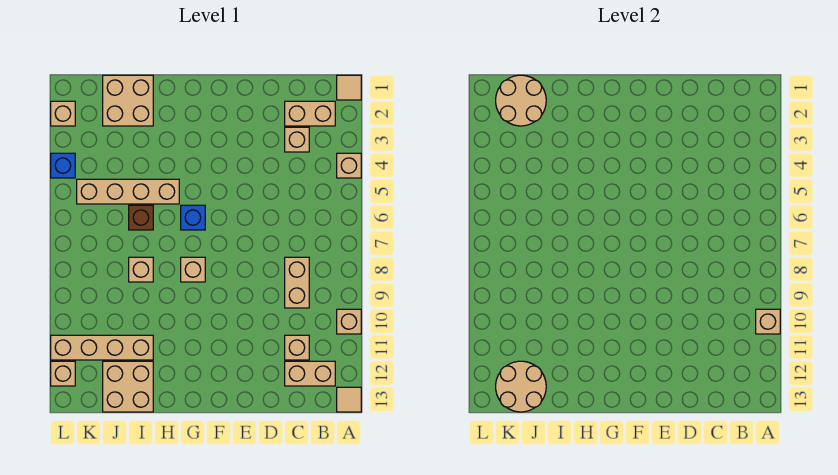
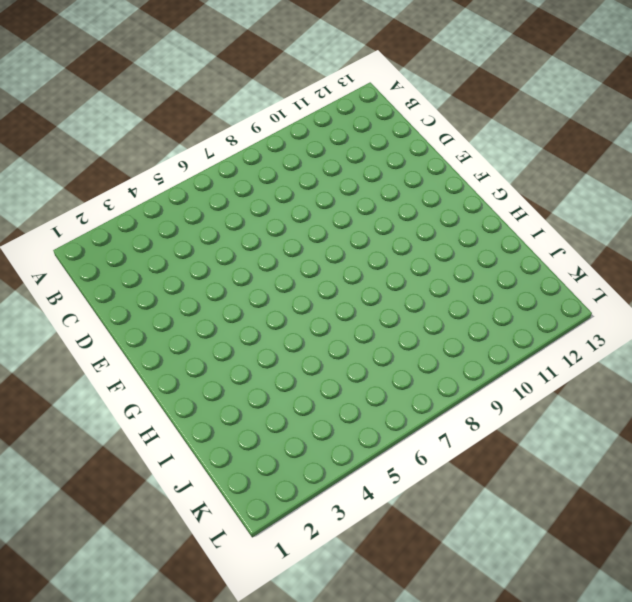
none -> tan tile A1 level 1
none -> tan brick A4 level 1
none -> tan brick A10 level 1

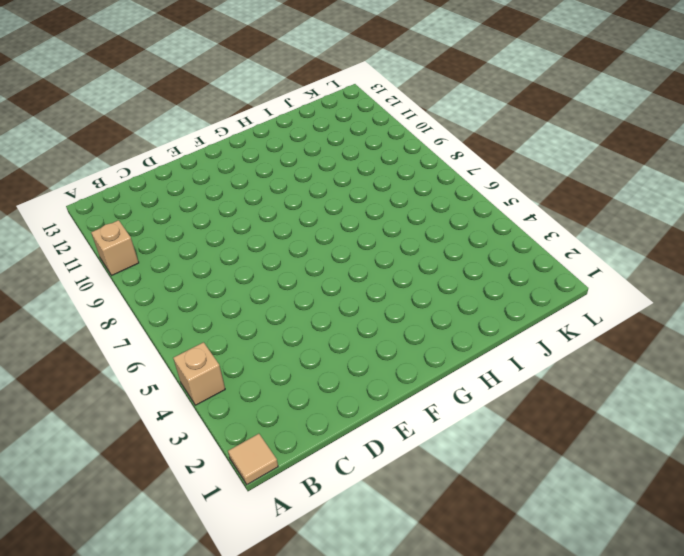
none -> tan tile A13 level 1
none -> tan brick B2:C2 level 1
none -> tan brick B12:C12 level 1

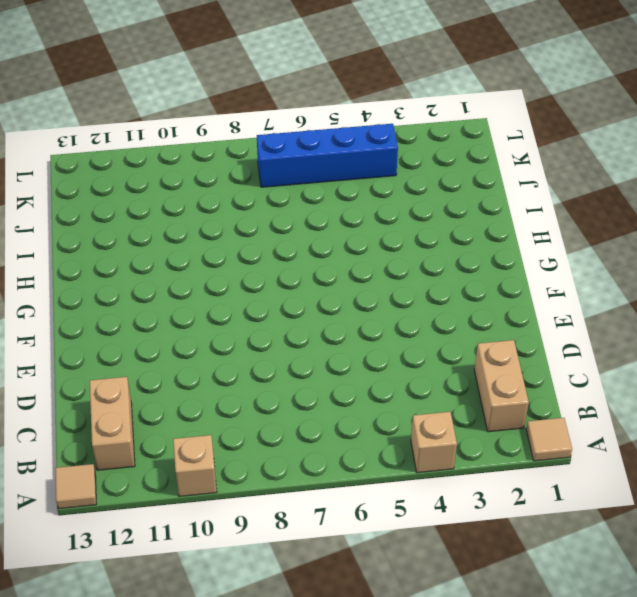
blue brick K4:K7 level 1 -> tan brick H5:K5 level 1
none -> tan brick C3 level 1
none -> tan brick C8:C9 level 1
none -> tan brick C11 level 1

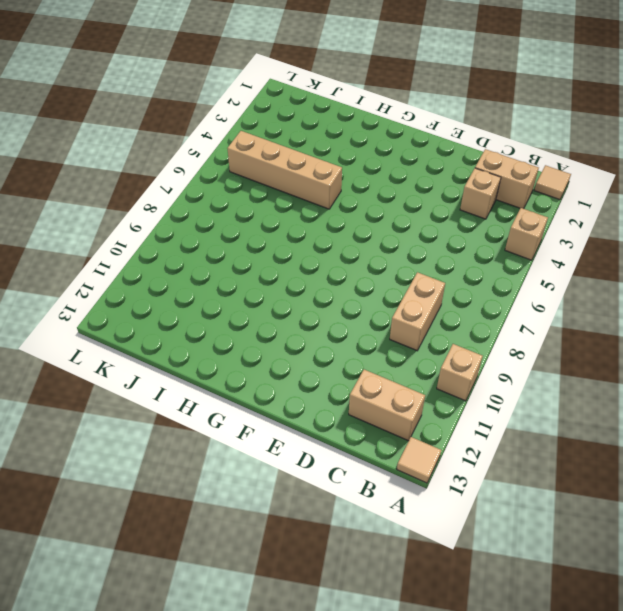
none -> tan brick C11 level 1
none -> blue brick G6 level 1
none -> tan brick G8 level 1

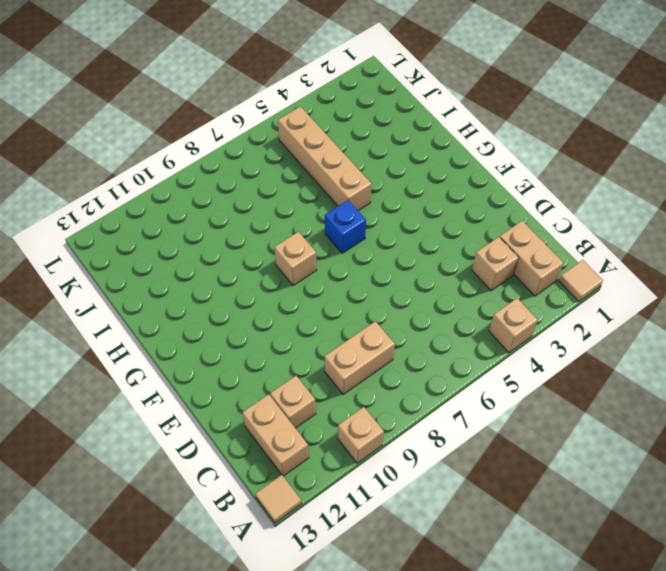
none -> tan brick I1:J2 level 1
none -> brown brick I6 level 1
none -> tan brick I8 level 1

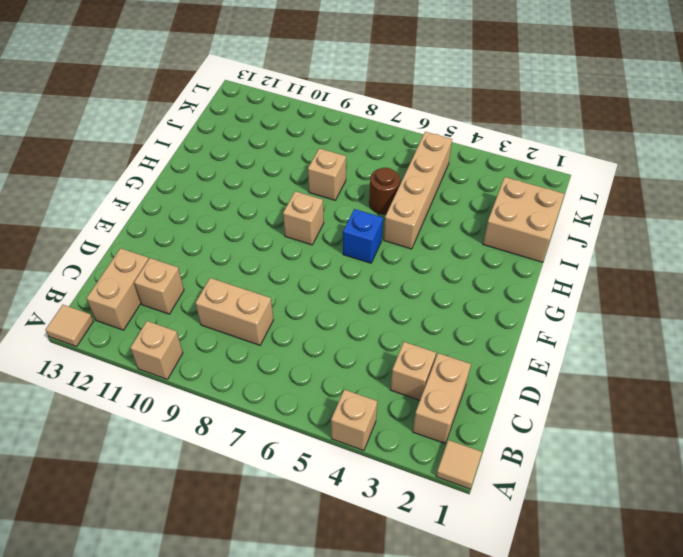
brown round brick I6 level 1 -> brown brick I6 level 1
none -> tan brick I11:L11 level 1
none -> tan brick I12:J13 level 1
none -> tan brick L2 level 1

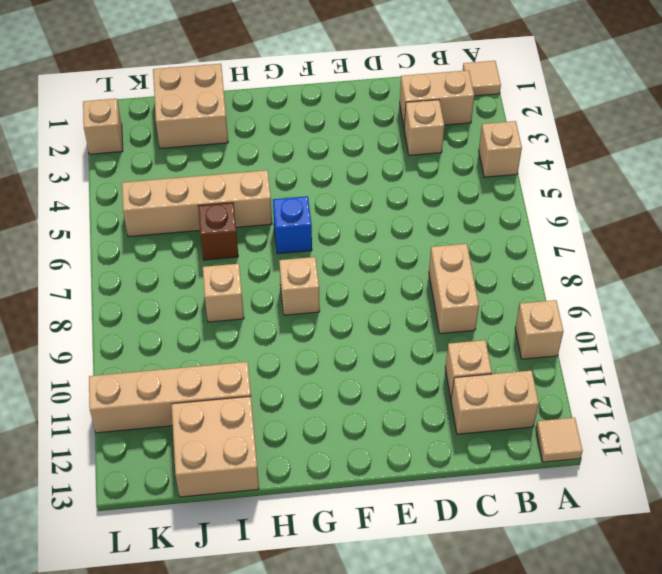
none -> blue brick L4 level 1
none -> tan brick L12 level 1
none -> tan brick A10 level 2

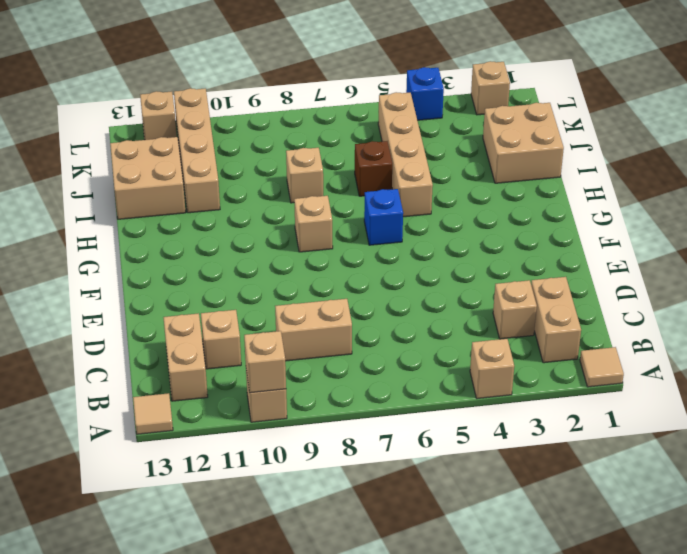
none -> tan round brick J1:K2 level 2
none -> tan round brick J12:K13 level 2

